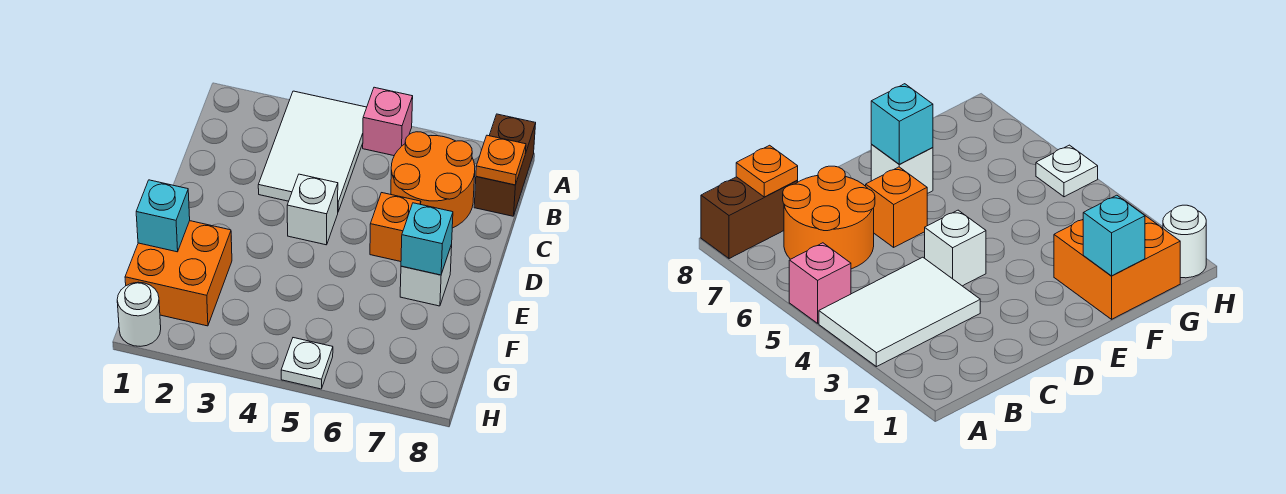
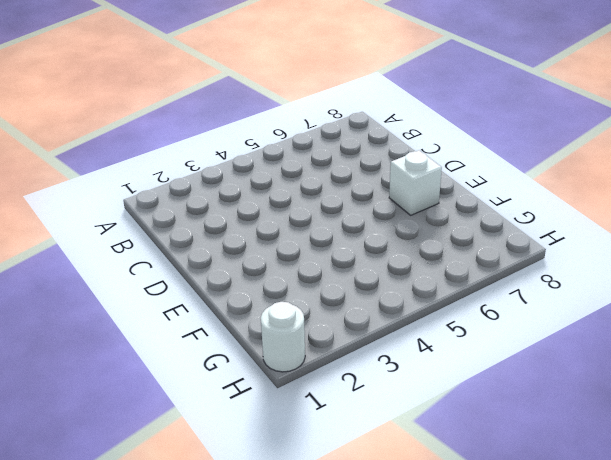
none -> white tile A3:C4 level 1
none -> pink brick A5 level 1
none -> brown brick A8:B8 level 1

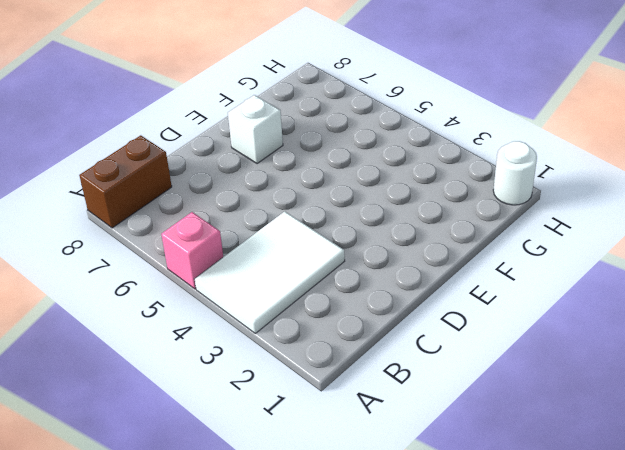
none -> orange round brick B6:C7 level 1
none -> white brick D4 level 1
none -> orange brick D6 level 1

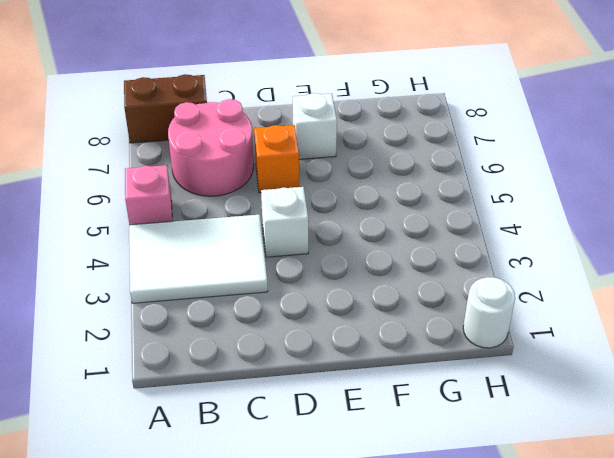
pink round brick B6:C7 level 1 -> orange round brick B6:C7 level 1
none -> orange brick F1:G2 level 1
none -> white plate H5 level 1
none -> orange plate B8 level 2

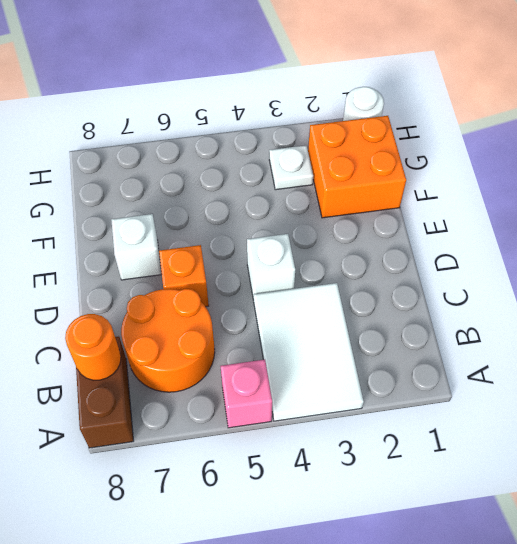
orange round brick B8 level 2 -> orange plate B8 level 2
white plate G3 level 1 -> white plate H5 level 1
none -> cyan brick E7 level 2
none -> cyan brick F1 level 2

